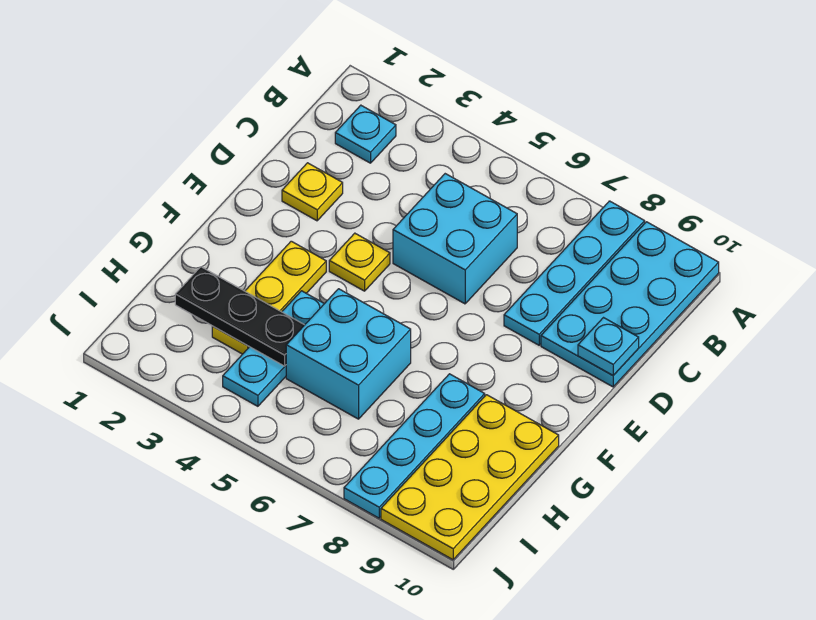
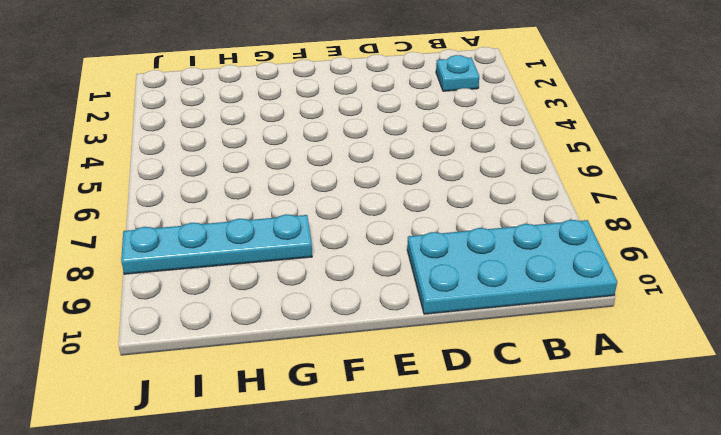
none -> cyan plate A8:D8 level 1
none -> cyan brick C5:D6 level 1
none -> yellow plate D2 level 1

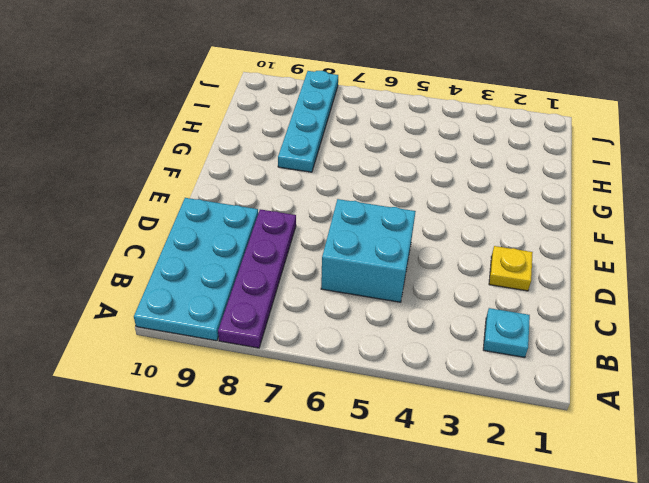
purple plate A8:D8 level 1 -> cyan plate A8:D8 level 1
none -> yellow plate E4 level 1
none -> yellow plate F3:H3 level 1
none -> cyan plate G4:I4 level 1

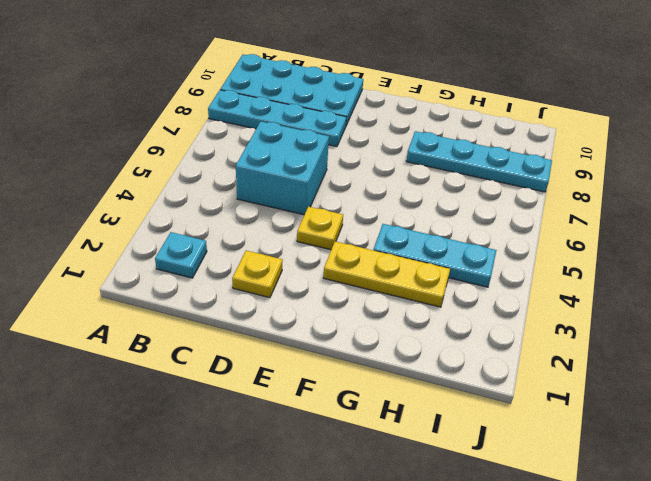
none -> cyan brick G5:H6 level 1
none -> yellow plate G9:J10 level 1
none -> cyan plate D10 level 2

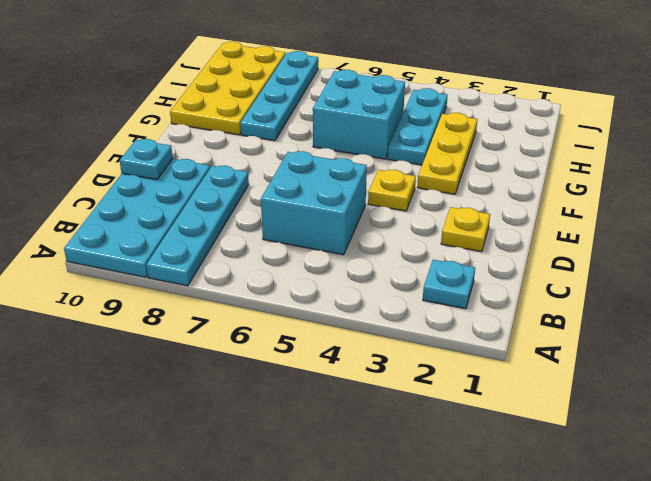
none -> black plate H2:H4 level 2

